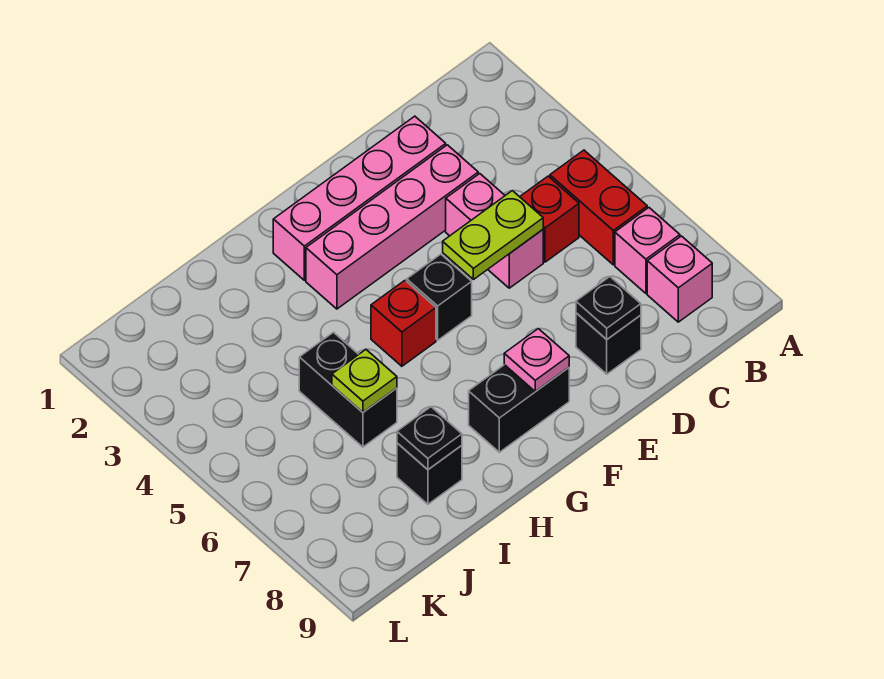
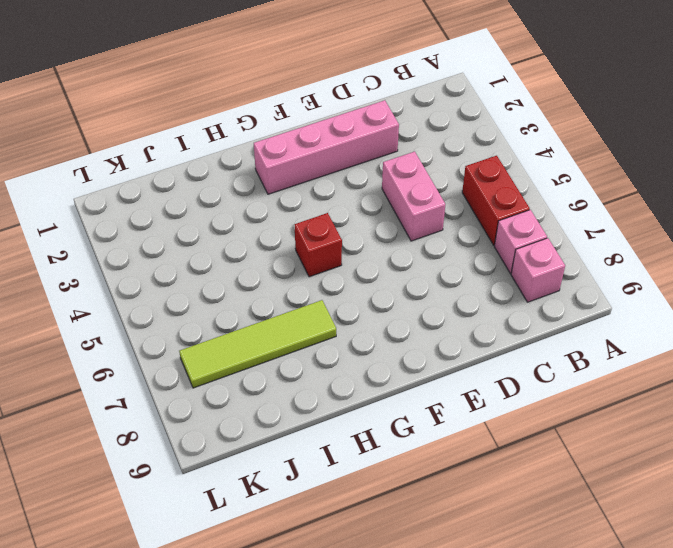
lime tile H7:K7 level 1 -> none
none -> red brick C5 level 1
none -> pink brick D3:G3 level 1
none -> black brick D8 level 1

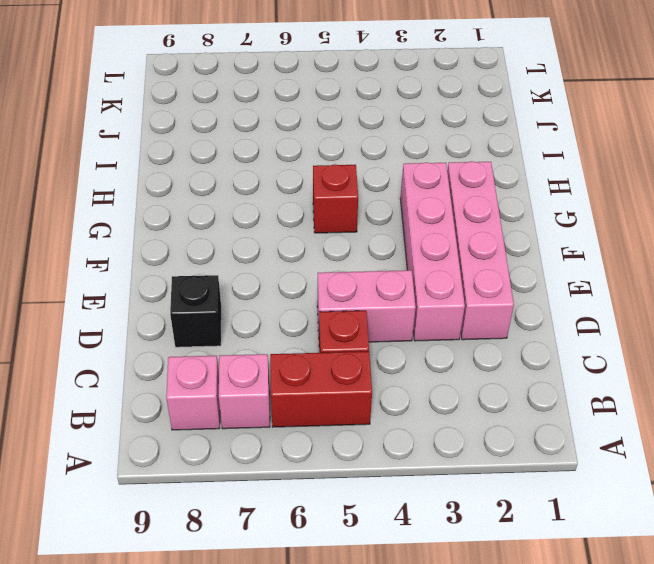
none -> black brick F5 level 1
none -> black brick F8:G8 level 1
none -> black brick I5:I6 level 1

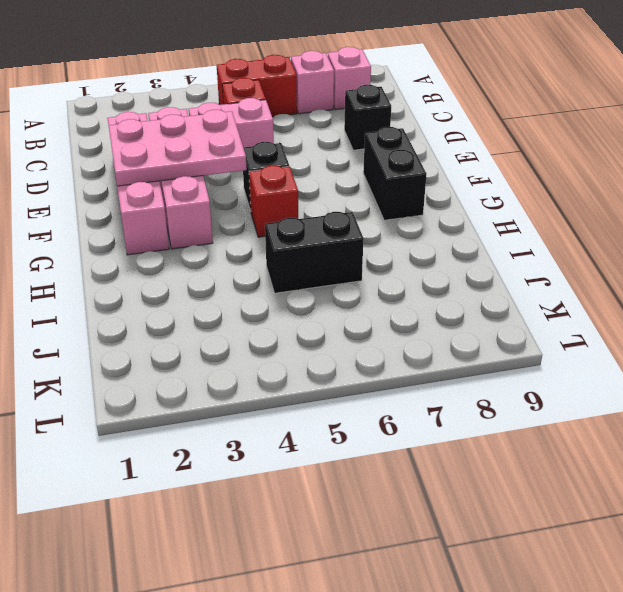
pink plate E2:F4 level 2 -> none
none -> black brick I8 level 1
none -> lime plate D5:E5 level 2
none -> black plate D8 level 2

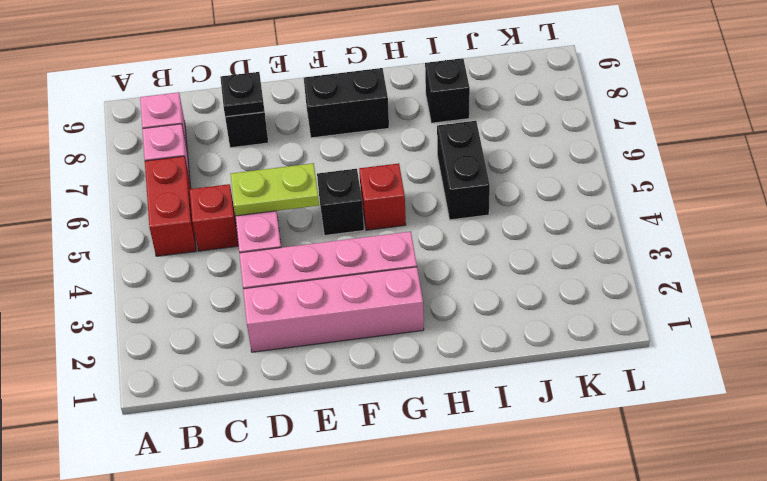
none -> pink plate F8 level 2
none -> lime plate I6 level 2
none -> black plate I8 level 2

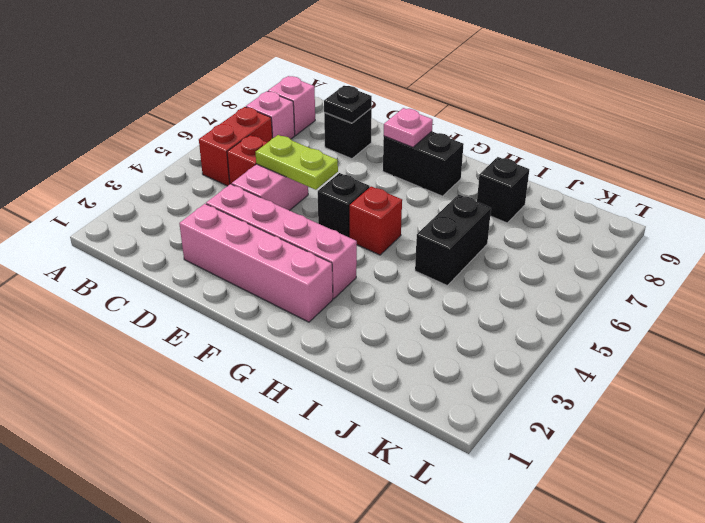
none -> lime plate I6 level 2
none -> black plate I8 level 2

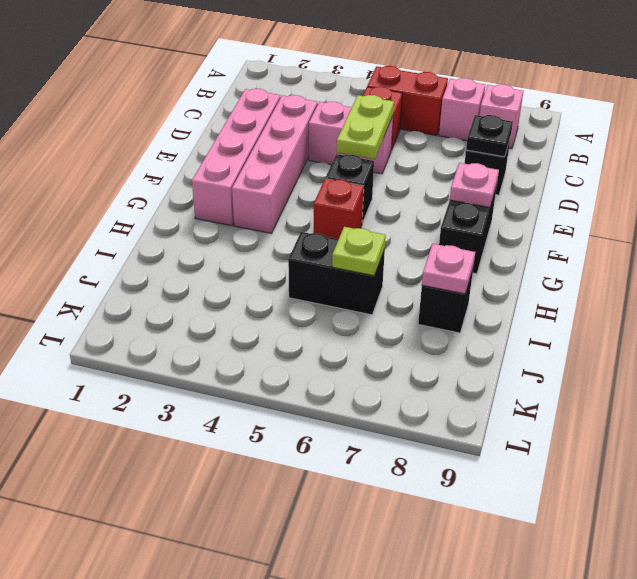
pink plate I8 level 2 -> black plate I8 level 2

